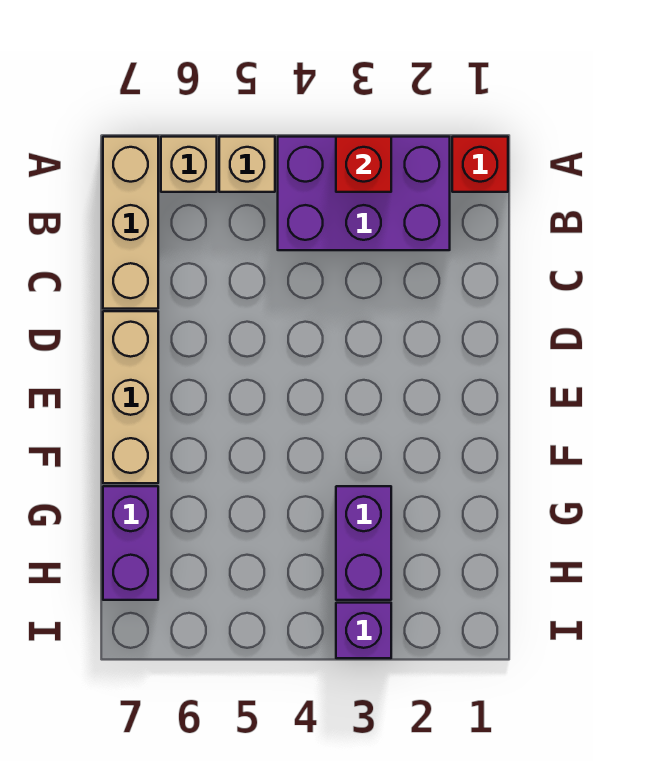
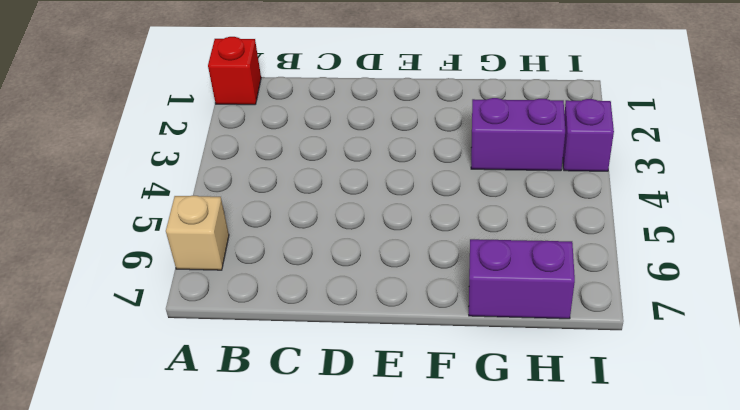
none -> purple brick A2:B4 level 1
none -> tan brick A5 level 1

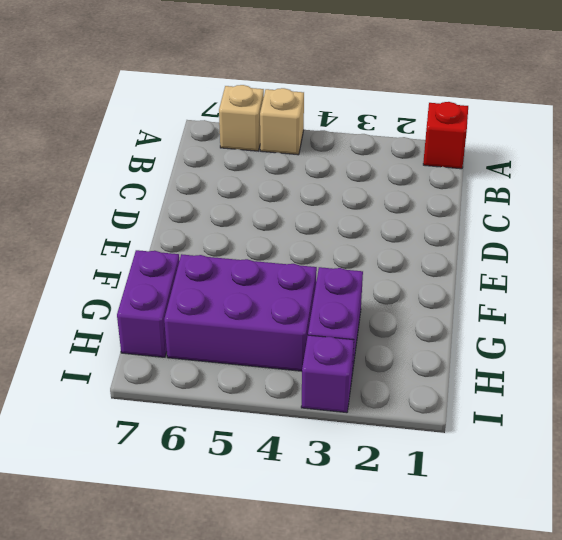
purple brick G4:H6 level 1 -> purple brick A2:B4 level 1
none -> tan brick A7:C7 level 1
none -> tan brick D7:F7 level 1

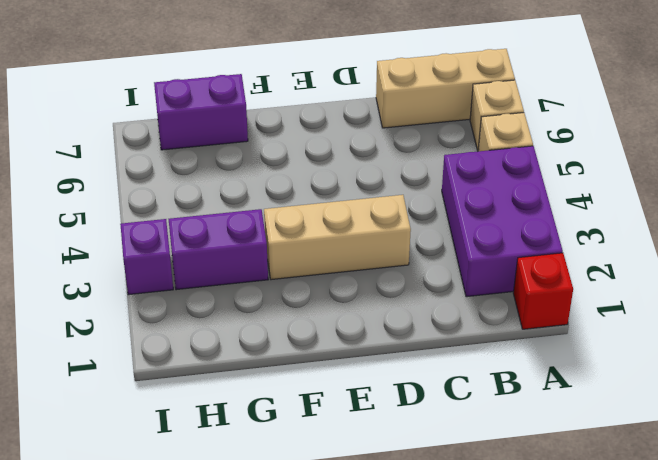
tan brick D3:F3 level 1 -> tan brick D7:F7 level 1
none -> red brick A3 level 2

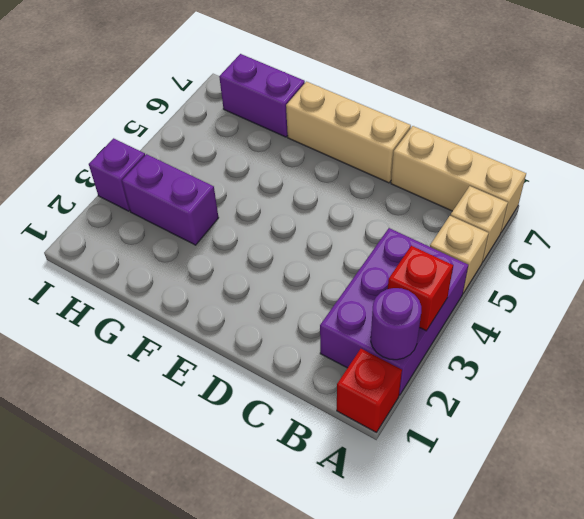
purple round brick A2 level 2 -> none

